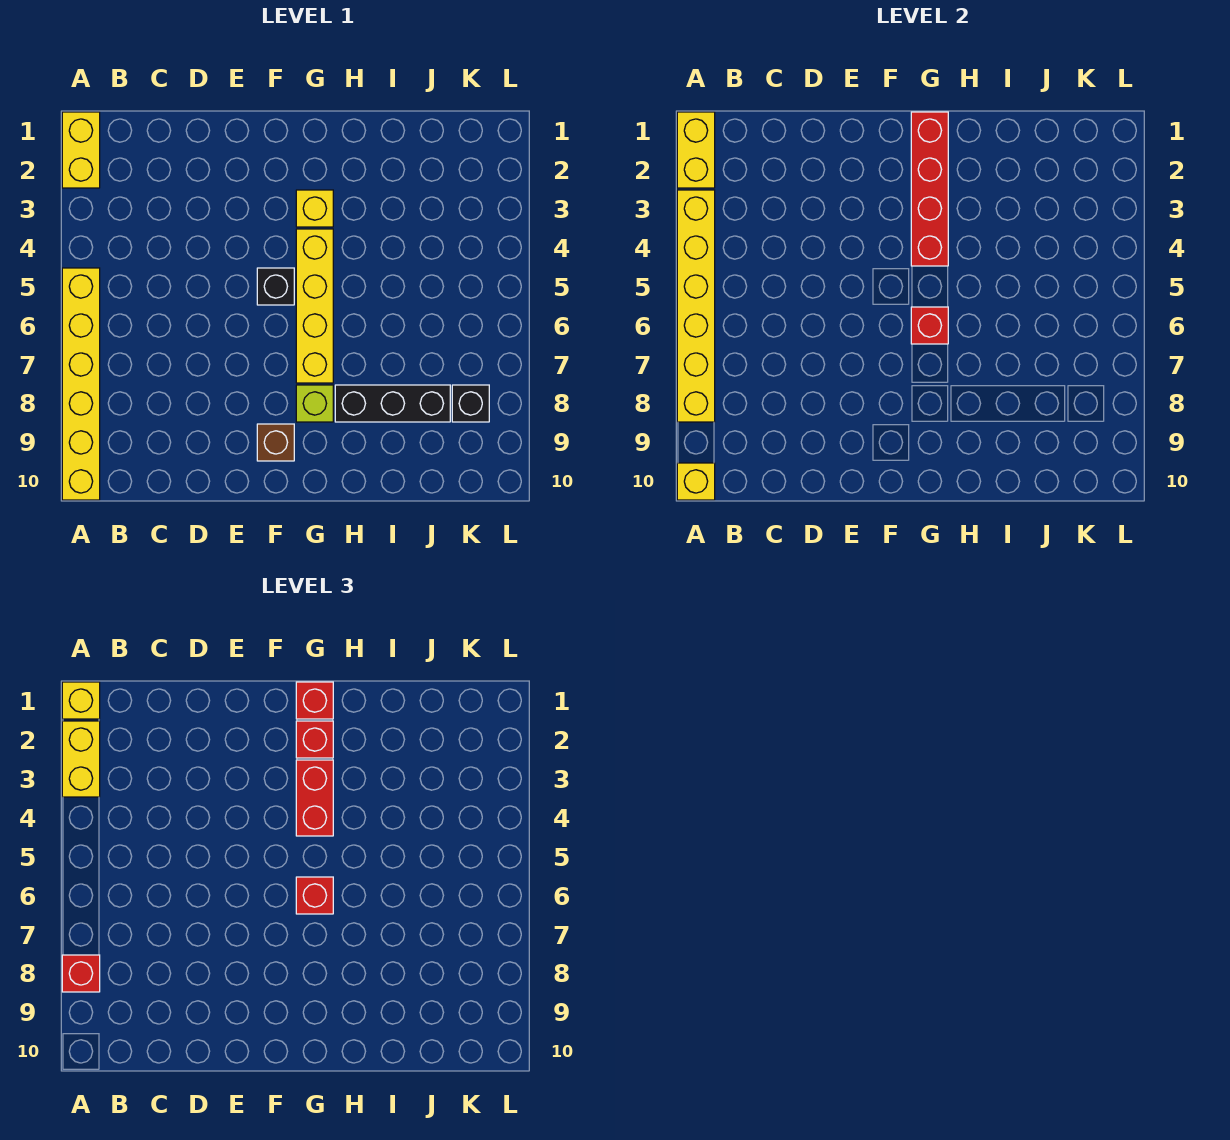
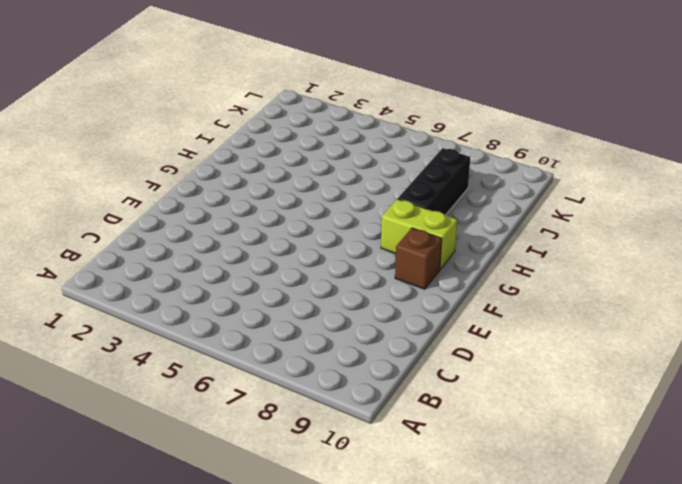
lime brick G8:G9 level 1 -> lime brick G8 level 1
none -> yellow brick A1:A2 level 1
none -> yellow brick A5:A10 level 1
none -> black brick F5 level 1

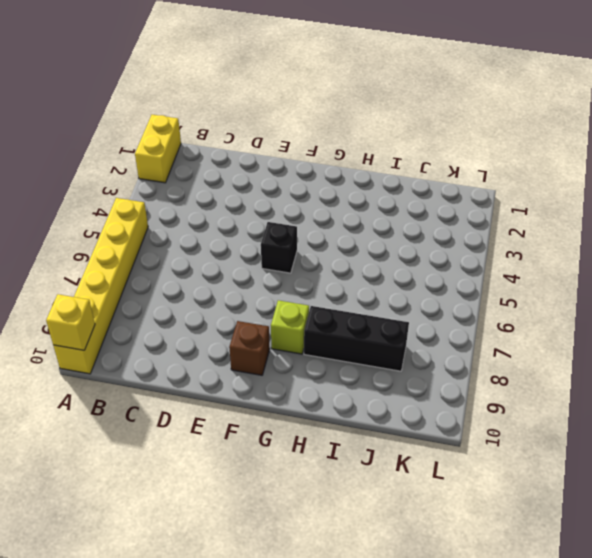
none -> yellow brick G3 level 1
none -> yellow brick G4:G7 level 1
none -> black brick K8 level 1

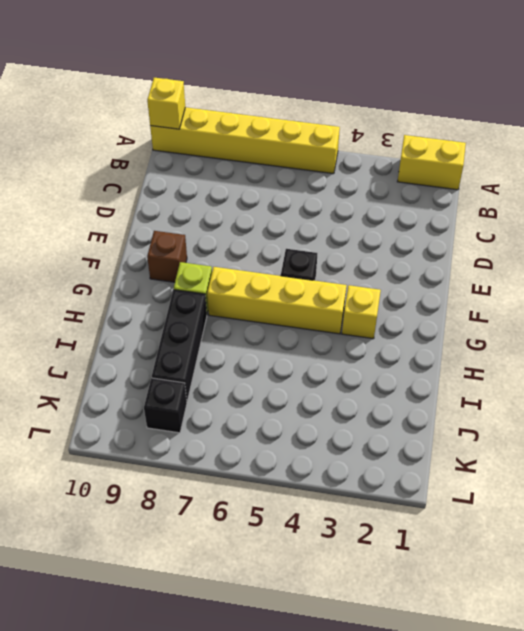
none -> yellow brick A1:A2 level 2
none -> yellow brick A3:A8 level 2
none -> red brick G1:G4 level 2

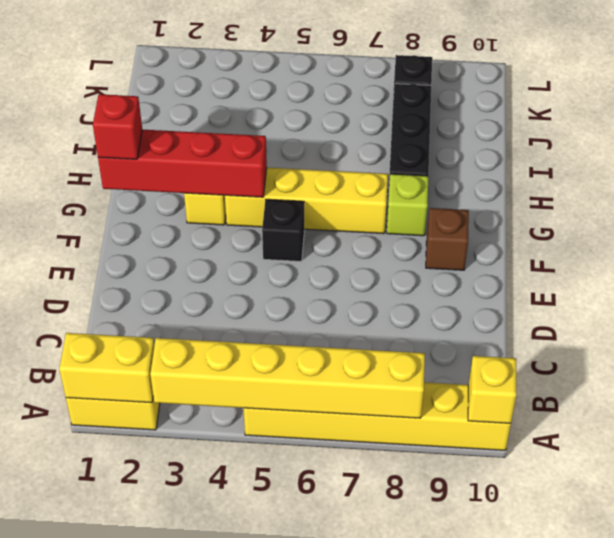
none -> red brick G6 level 2
none -> yellow brick A1 level 3
none -> yellow brick A2:A3 level 3

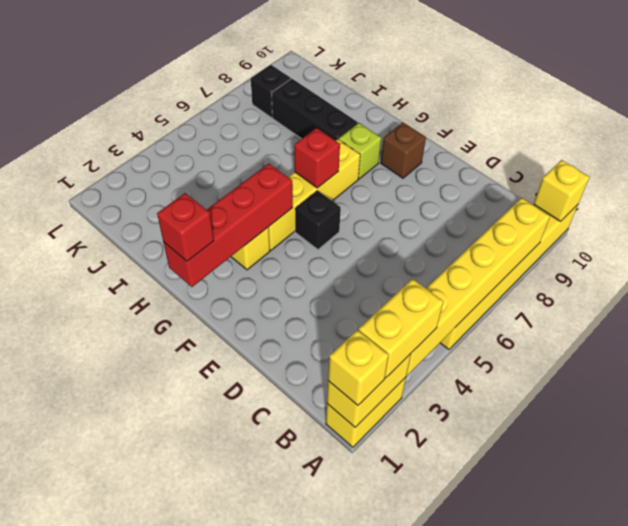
none -> red brick A8 level 3
none -> red brick G2 level 3
none -> red brick G3:G4 level 3

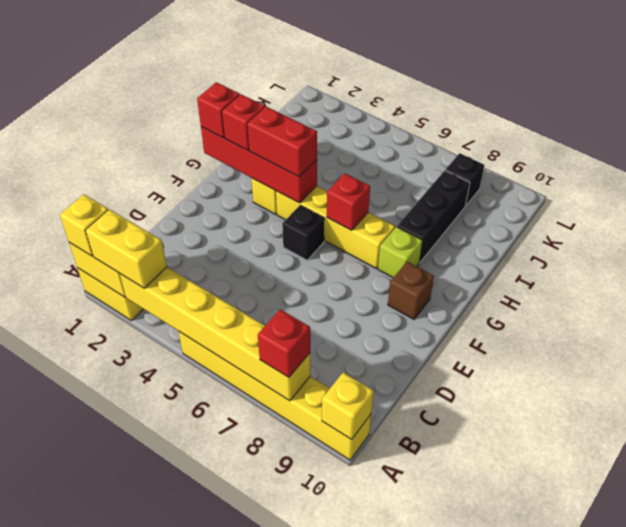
none -> red brick G6 level 3

